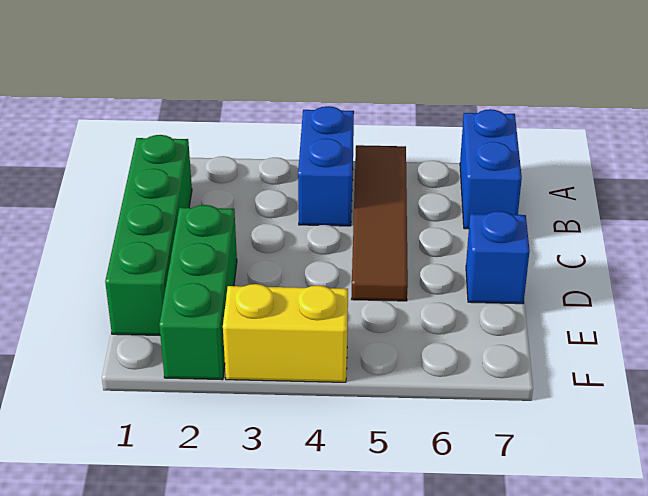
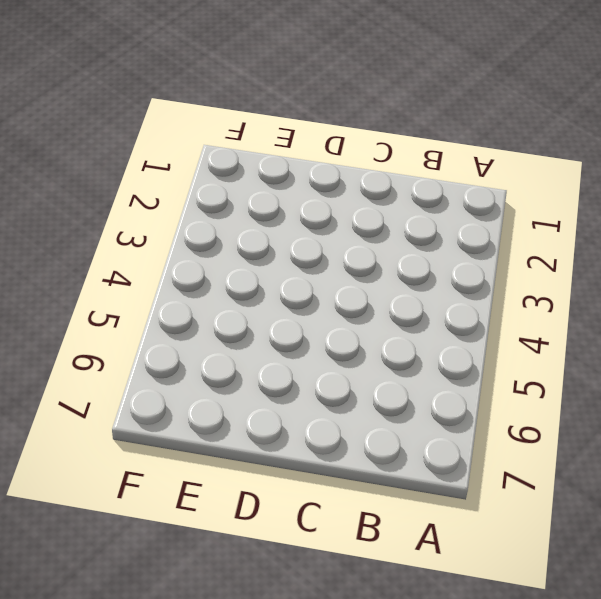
none -> blue brick A4:B4 level 1
none -> brown tile A5:D5 level 1

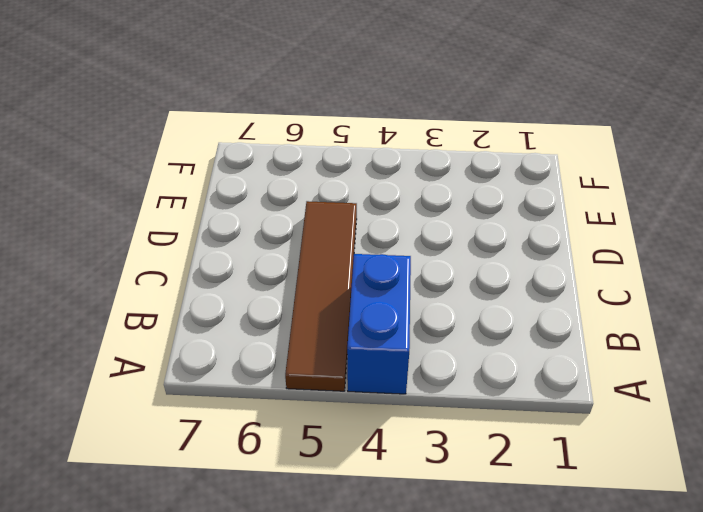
none -> blue brick A7:B7 level 1
none -> green brick B1:E1 level 1

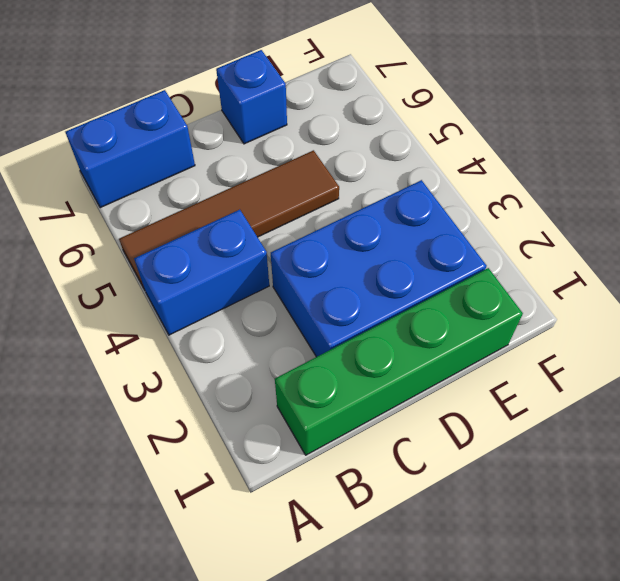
blue brick C2:E3 level 1 -> green brick D2:F2 level 1
none -> yellow brick F3:F4 level 1

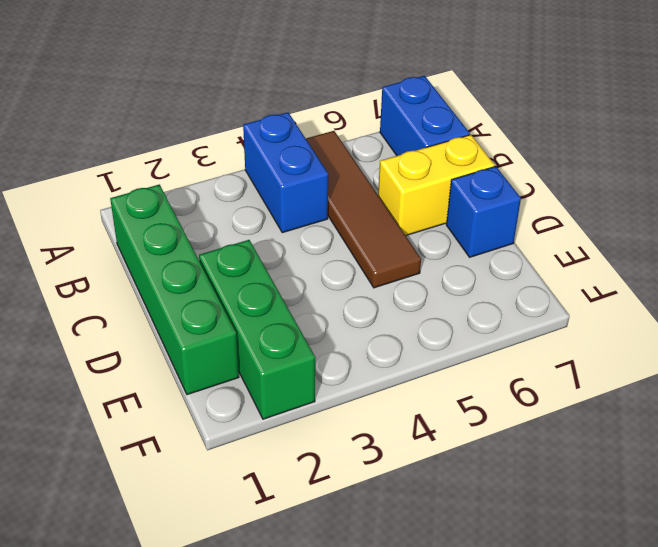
yellow brick C6:C7 level 1 -> yellow brick F3:F4 level 1

